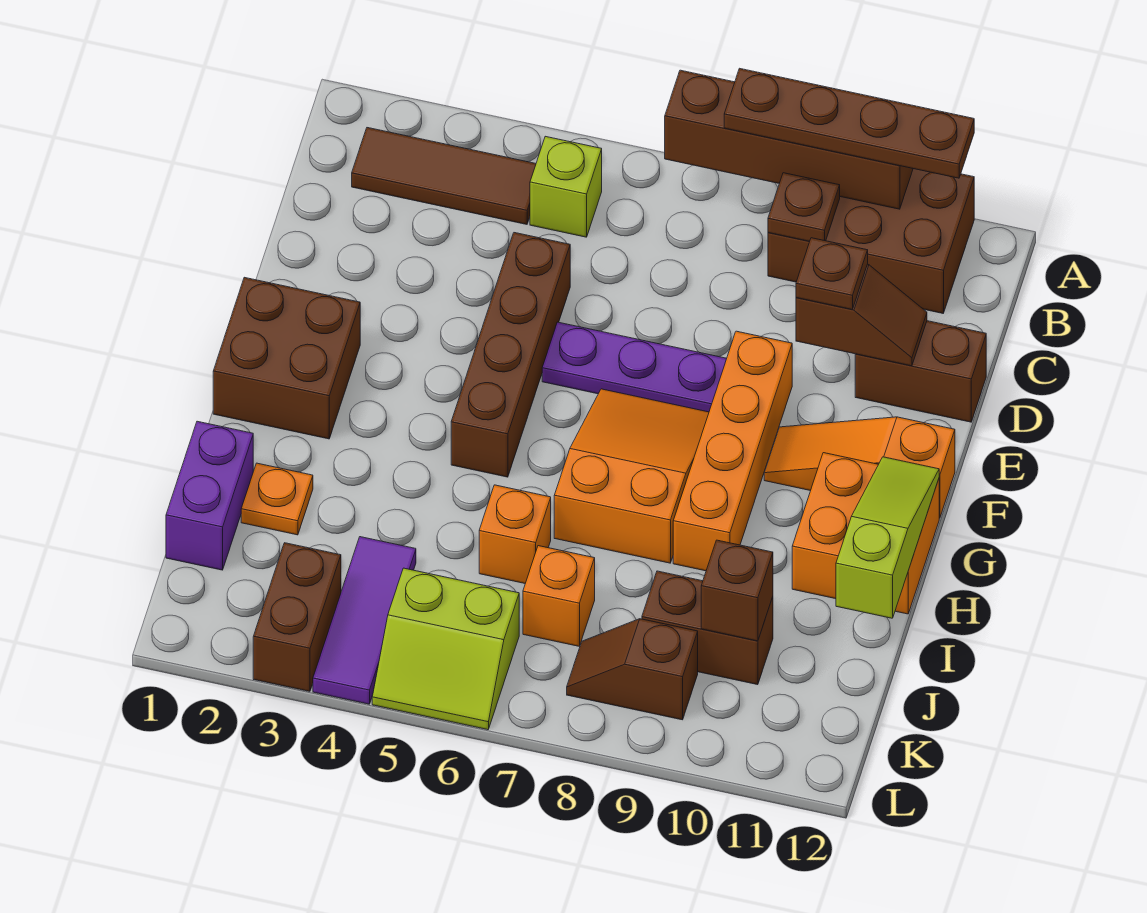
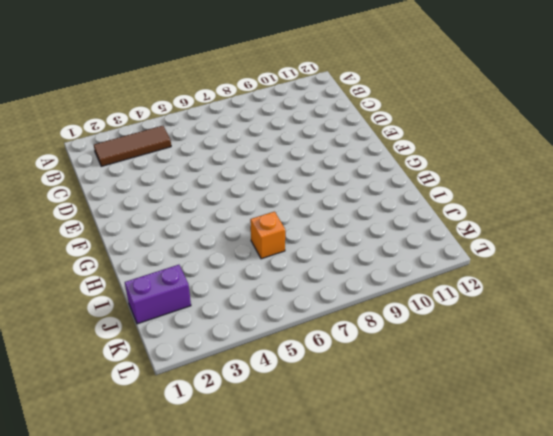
purple brick J1:J2 level 1 -> purple brick I1:J1 level 1
none -> brown brick A9:B11 level 1
none -> lime brick B5 level 1
none -> brown brick D5:G5 level 1

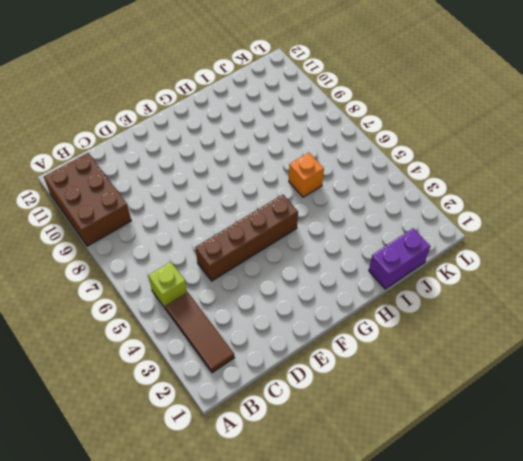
none -> brown brick D11:D12 level 1
none -> purple plate E6:E8 level 1
none -> orange brick E9:H9 level 1

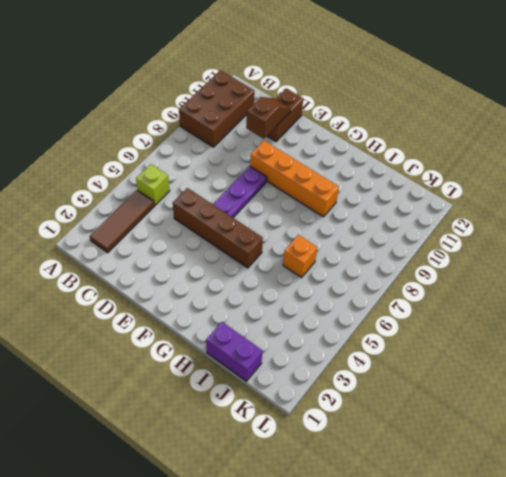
none -> brown brick F1:G2 level 1
none -> orange slope F7:H8 level 1 top H
none -> orange slope F10:F12 level 1 top 12

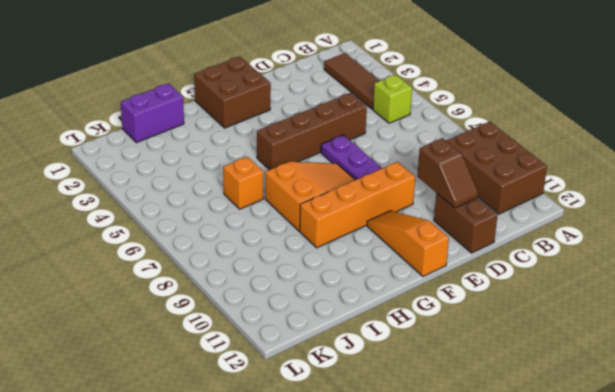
none -> orange brick G11:H12 level 1
none -> orange plate I2 level 1
none -> purple tile J4:L4 level 1

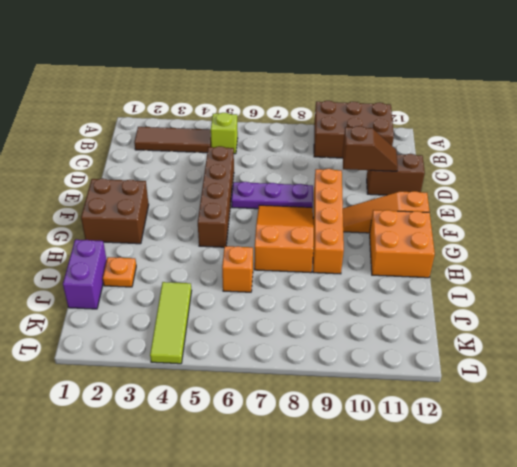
lime tile J4:L4 level 1 -> purple tile J4:L4 level 1
none -> orange brick J7 level 1
none -> brown brick J9:J10 level 1
none -> brown brick K3:L3 level 1

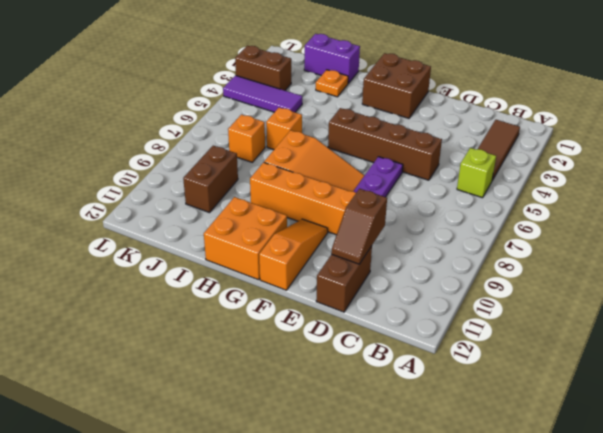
none -> brown brick A9:B11 level 1
none -> lime slope K5:L6 level 1 top K
none -> brown slope K8:K9 level 1 top 9

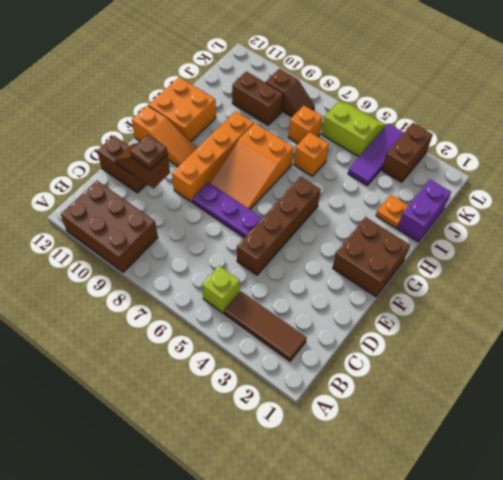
none -> brown brick A7:A10 level 2
none -> brown plate B9 level 2
none -> lime slope G12:I12 level 2 top I

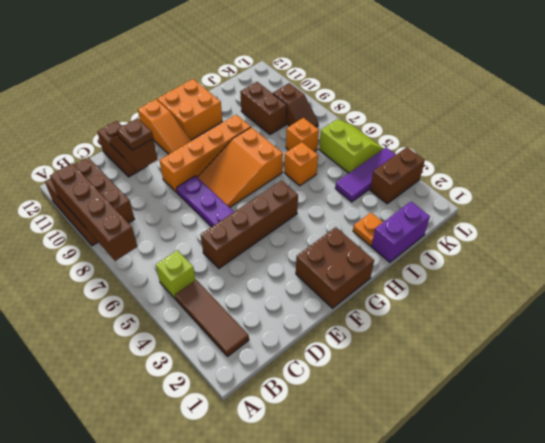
none -> brown plate B9 level 2
none -> lime slope G12:I12 level 2 top I
none -> brown brick J10 level 2

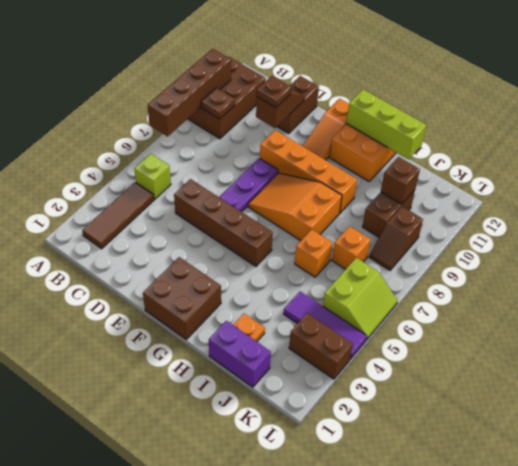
lime brick G12:I12 level 2 -> lime slope G12:I12 level 2 top I
none -> brown plate A8:A11 level 3

